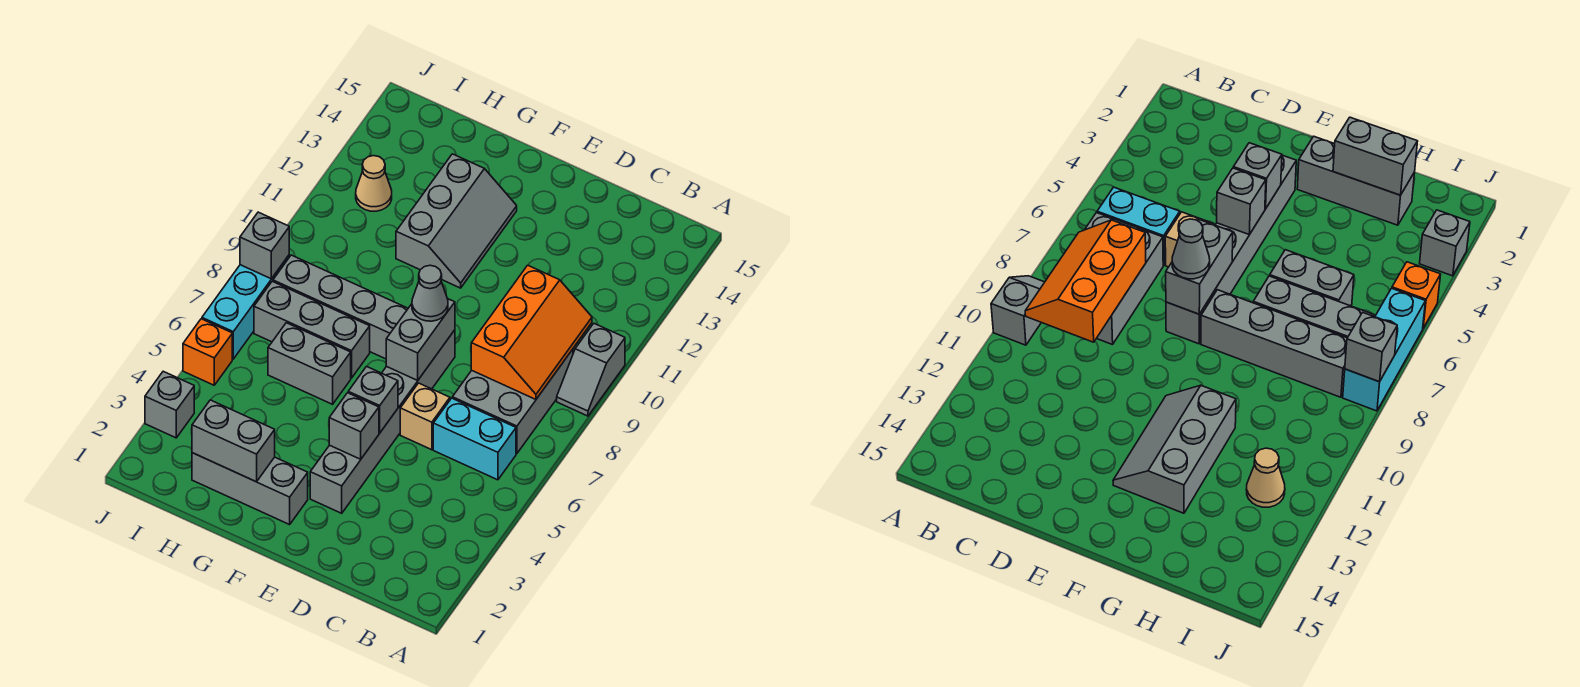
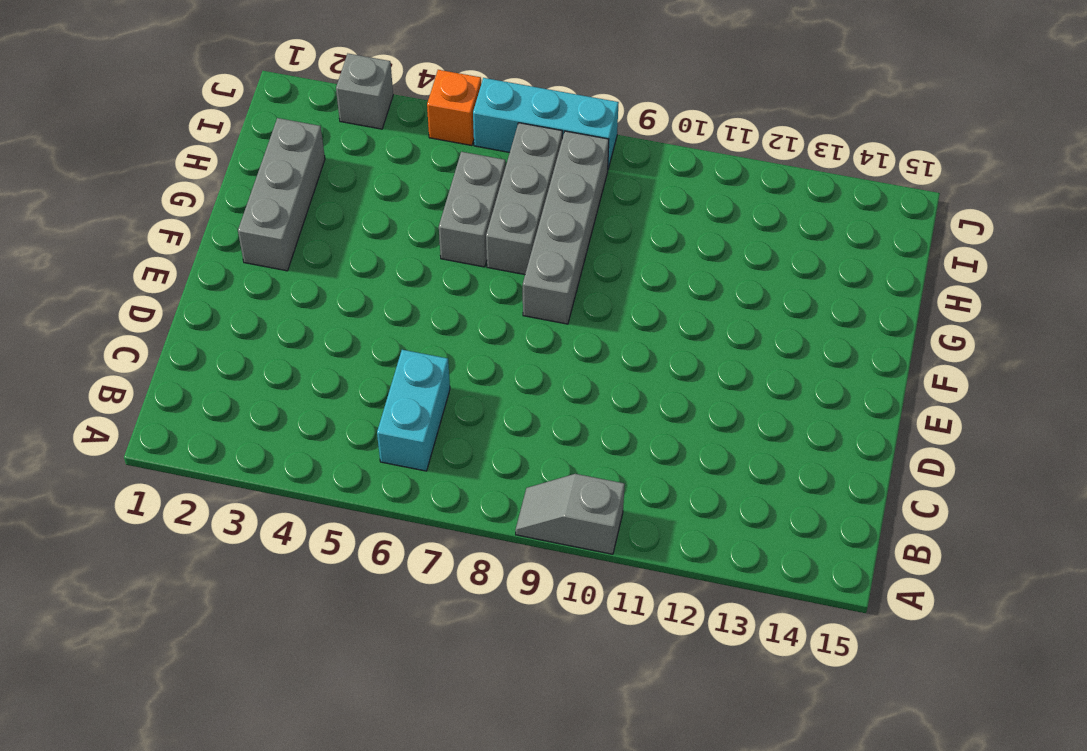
none -> grey brick B7:C9 level 1
none -> tan brick D6 level 1
none -> grey brick E3:E8 level 1

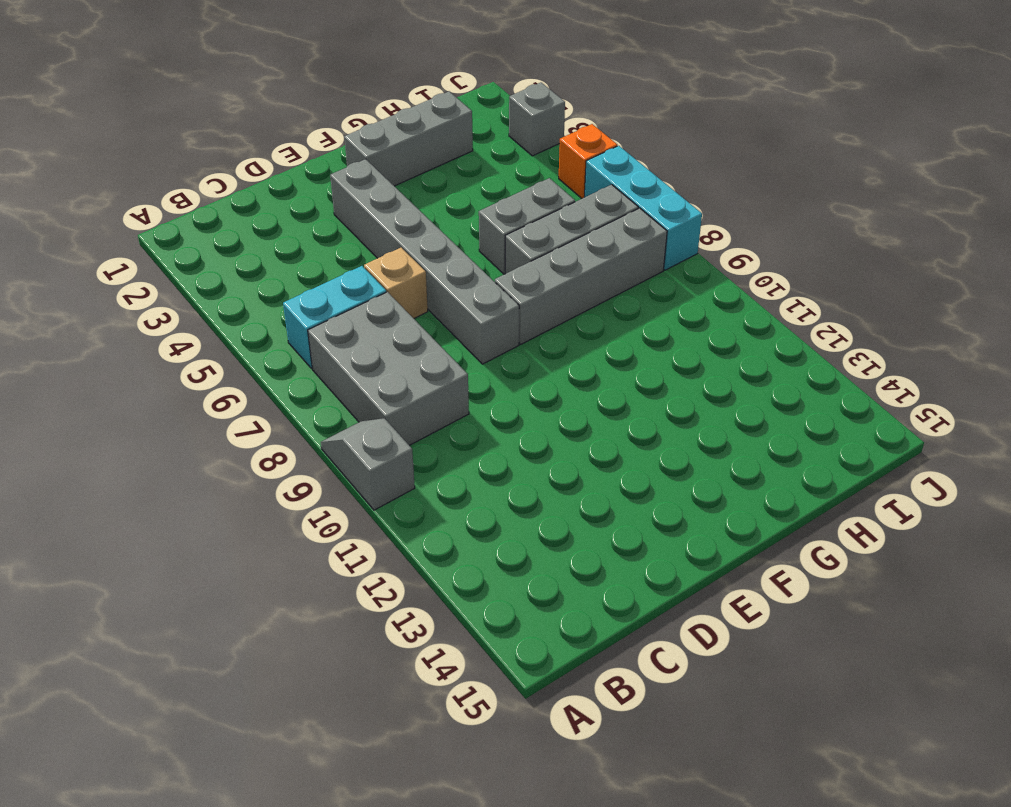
none -> grey slope F11:G13 level 1 top G
none -> tan cone I12 level 1
none -> orange slope B8:C10 level 2 top C

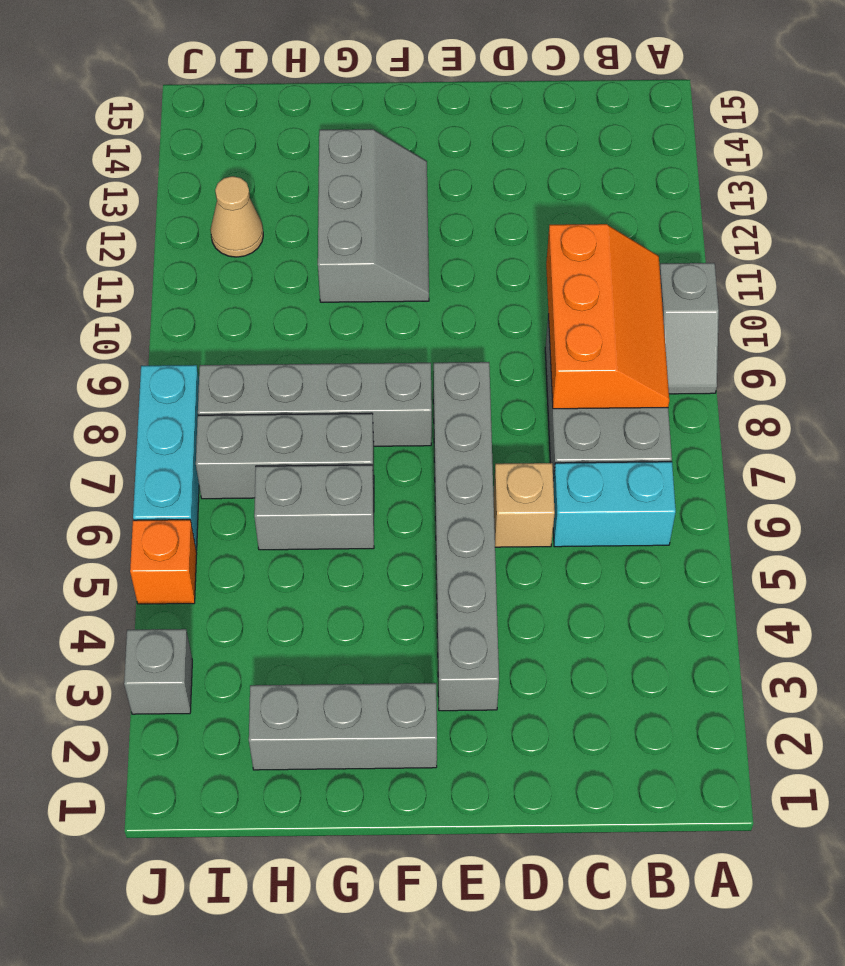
none -> grey brick E4 level 2
none -> grey brick E5 level 2
none -> grey brick E7:E8 level 2

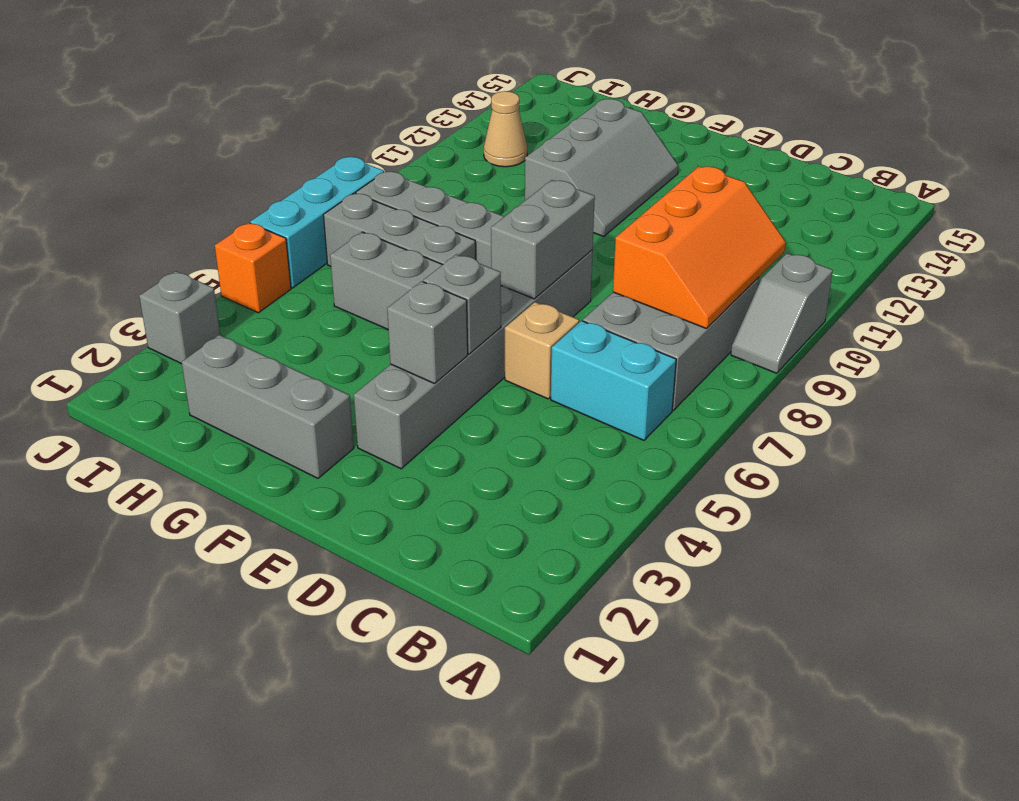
none -> grey brick G2:H2 level 2
none -> grey brick J8 level 2
none -> grey cone E8 level 3

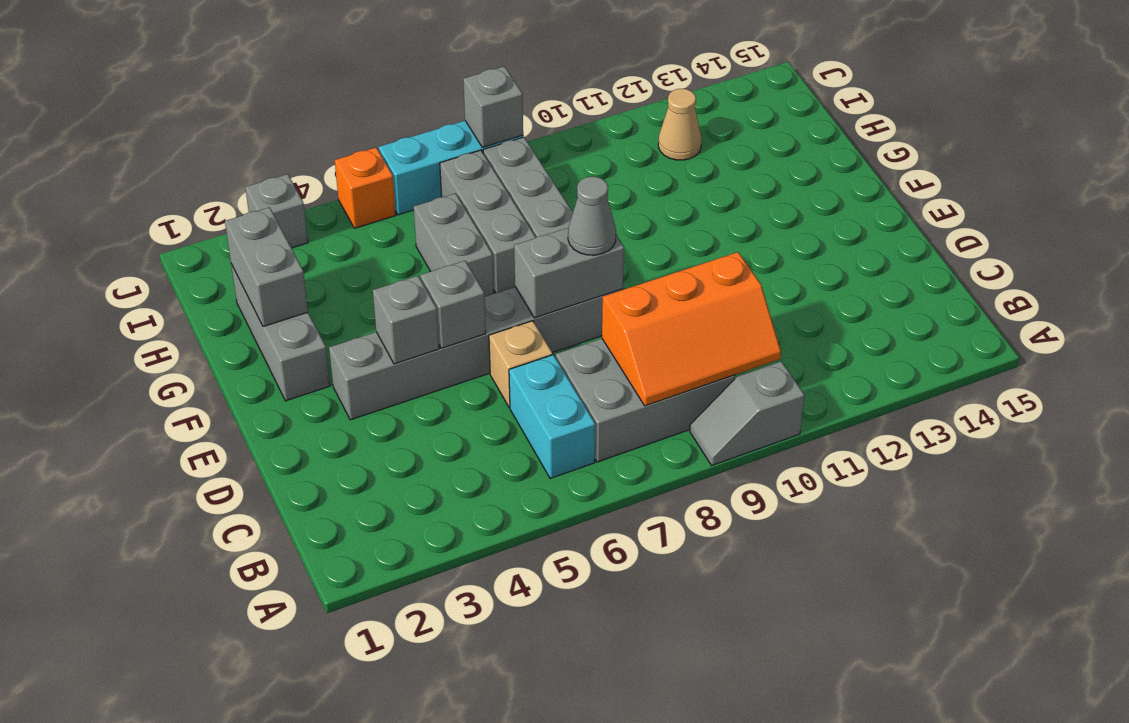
none -> grey slope F11:G13 level 1 top G

